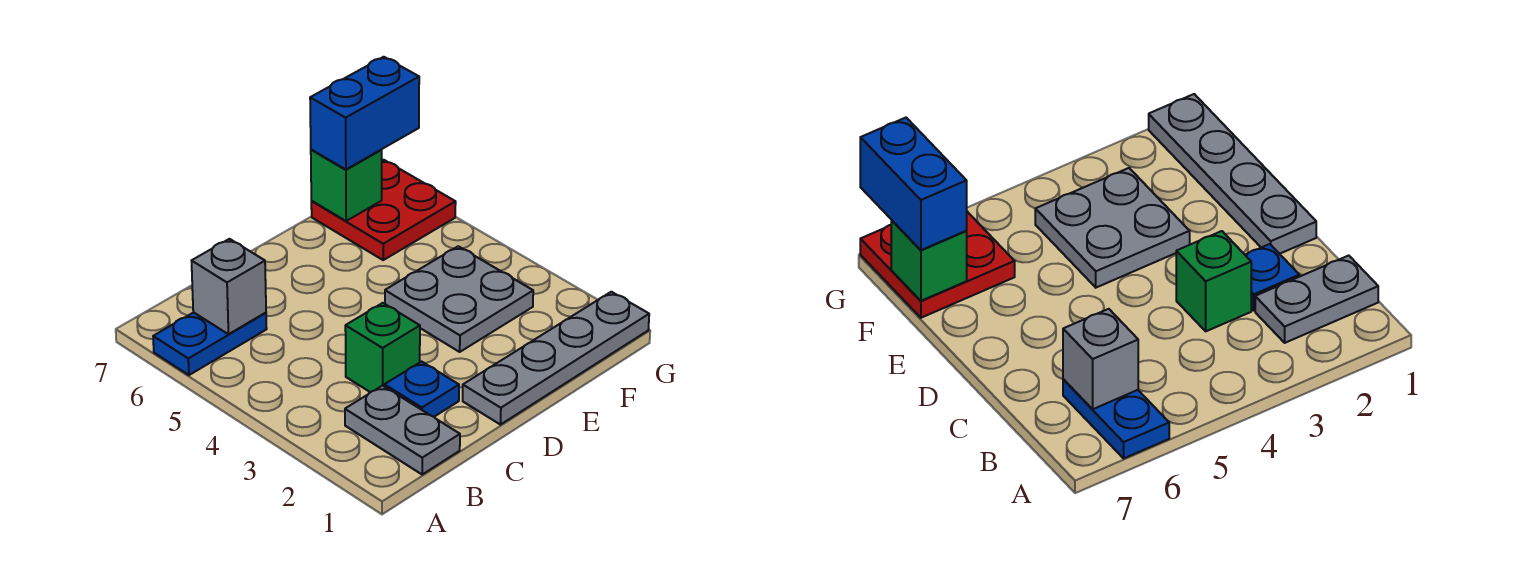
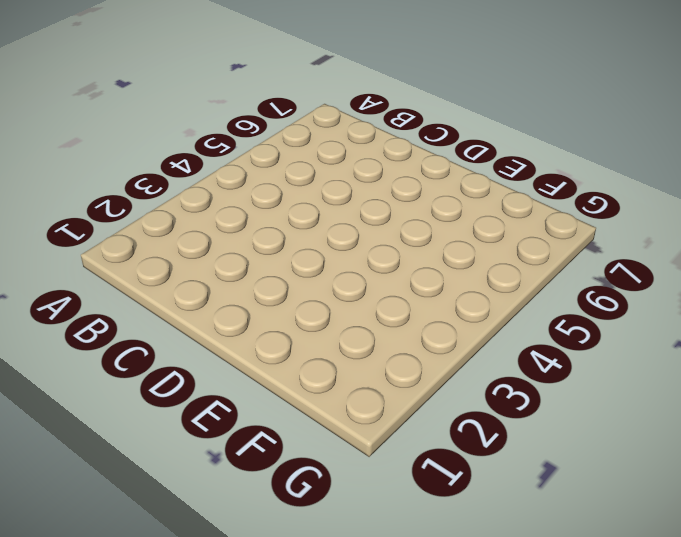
none -> blue plate A6:B6 level 1
none -> grey plate B1:B2 level 1

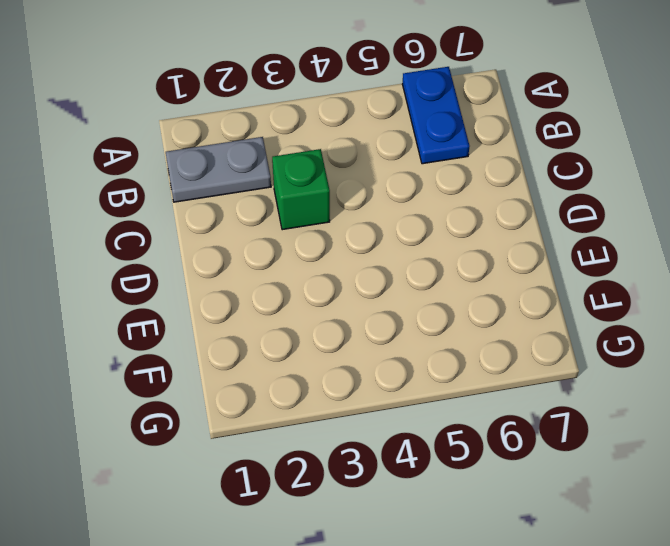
none -> blue plate C2 level 1
none -> grey plate D1:G1 level 1

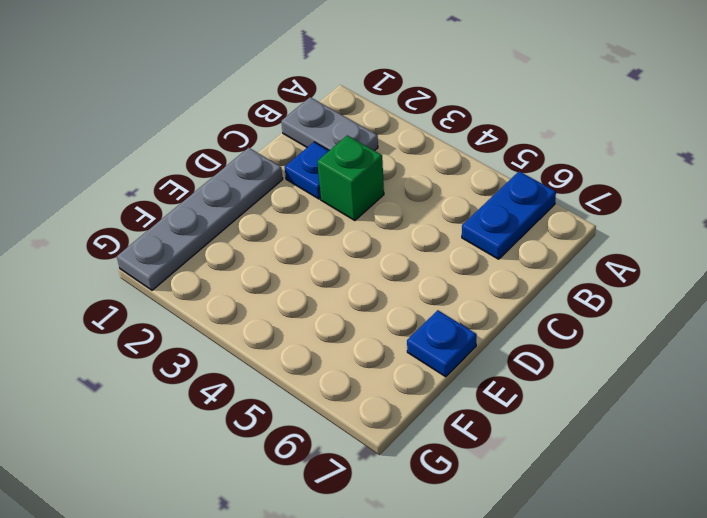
blue plate E7 level 1 -> none
none -> grey plate E3:F4 level 1
none -> red plate F6:G7 level 1

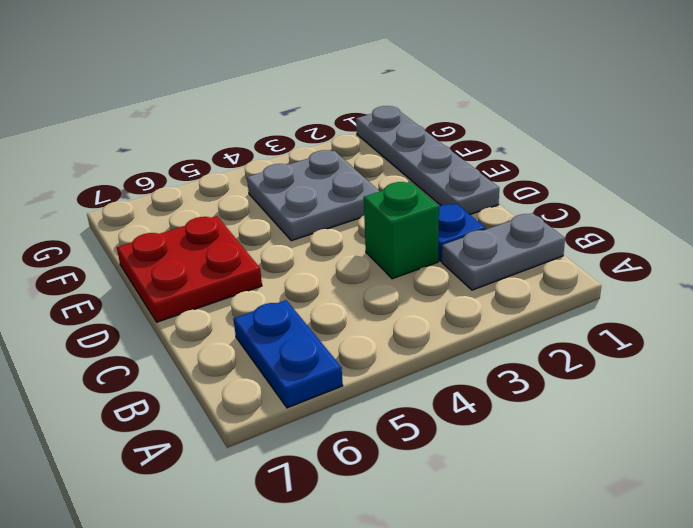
red plate D6:E7 level 1 -> red plate F6:G7 level 1
none -> grey brick B6 level 2
none -> green brick F7 level 2

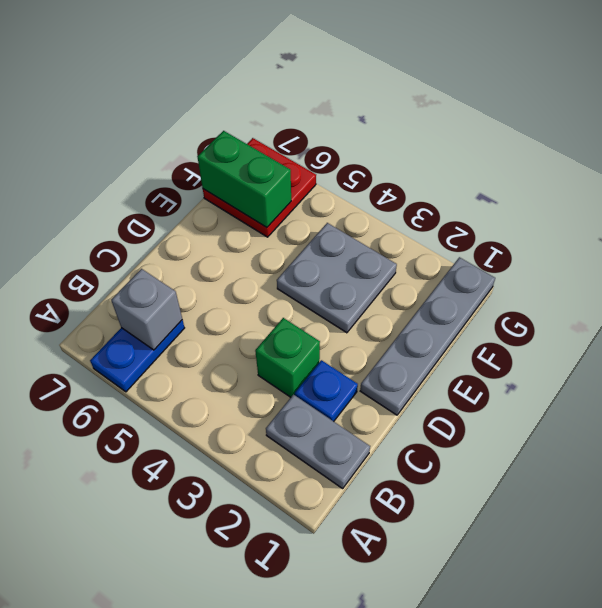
green brick F6:F7 level 2 -> green brick F7 level 2
none -> blue brick F7:G7 level 3

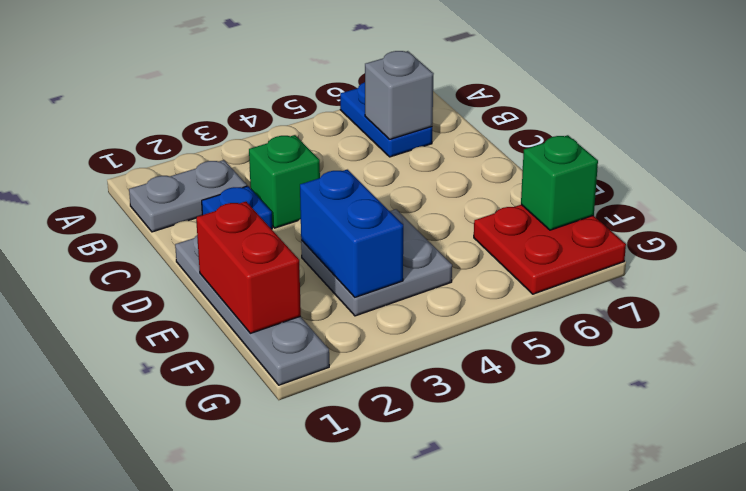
red brick E1:F1 level 2 -> none
blue brick E3:F3 level 2 -> blue brick F7:G7 level 3

